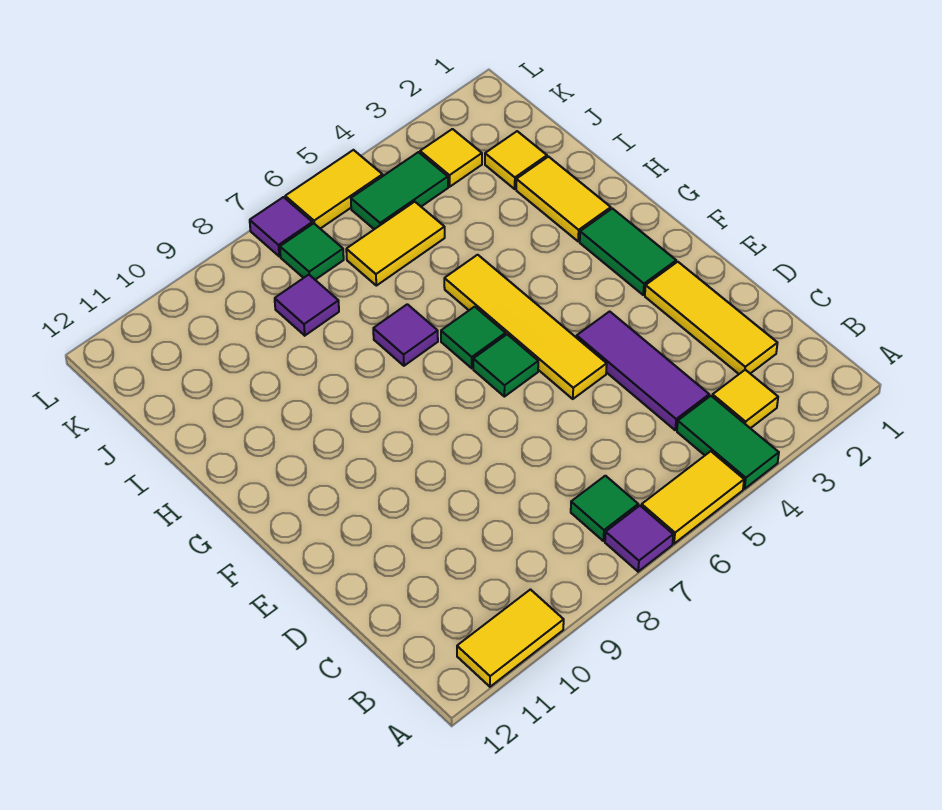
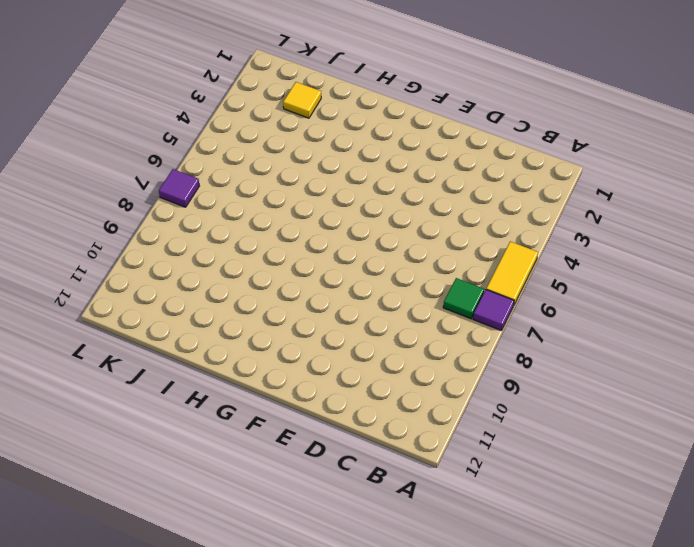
none -> green tile A4:B4 level 1
none -> yellow tile A10:A11 level 1
none -> yellow tile B3 level 1

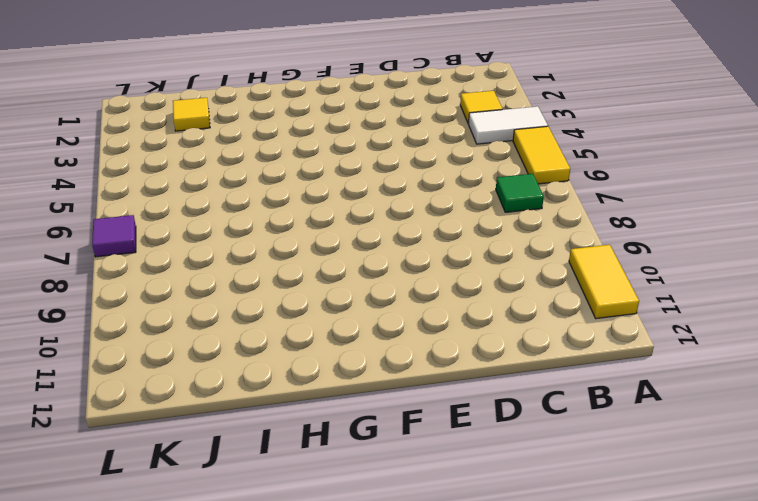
white tile A4:B4 level 1 -> green tile A4:B4 level 1
none -> purple tile A7 level 1
none -> yellow tile C2:E2 level 1
none -> purple tile C4:E4 level 1

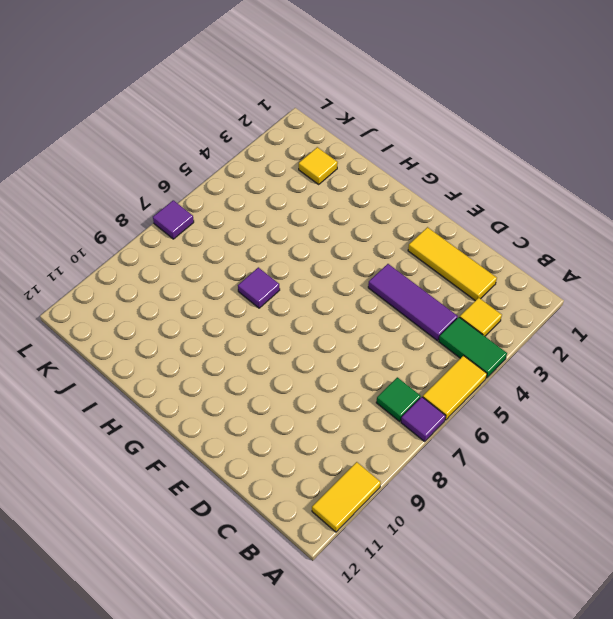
none -> yellow tile E5:H5 level 1
none -> green tile F2:G2 level 1
none -> green tile F6 level 1

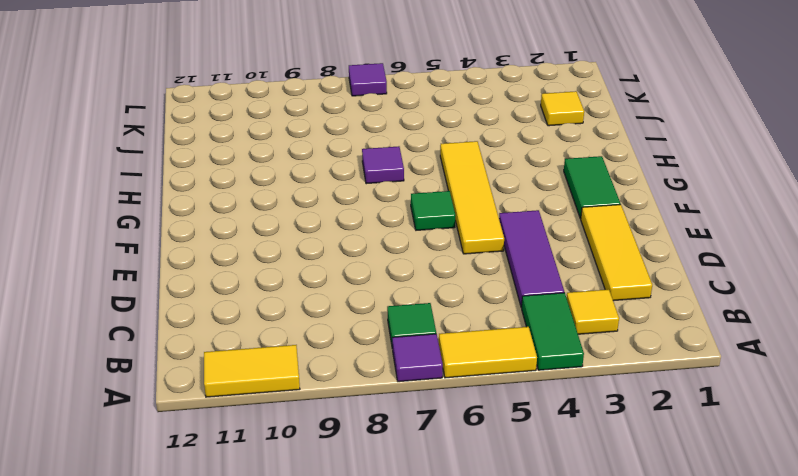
none -> green tile G6 level 1
none -> yellow tile H2:I2 level 1
none -> yellow tile J5:J6 level 1

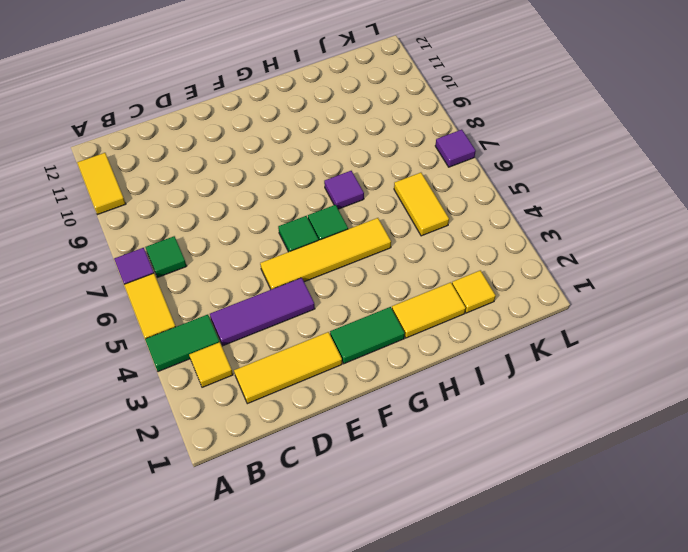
none -> purple tile J8 level 1
none -> yellow tile K3 level 1
none -> green tile K4:K5 level 1

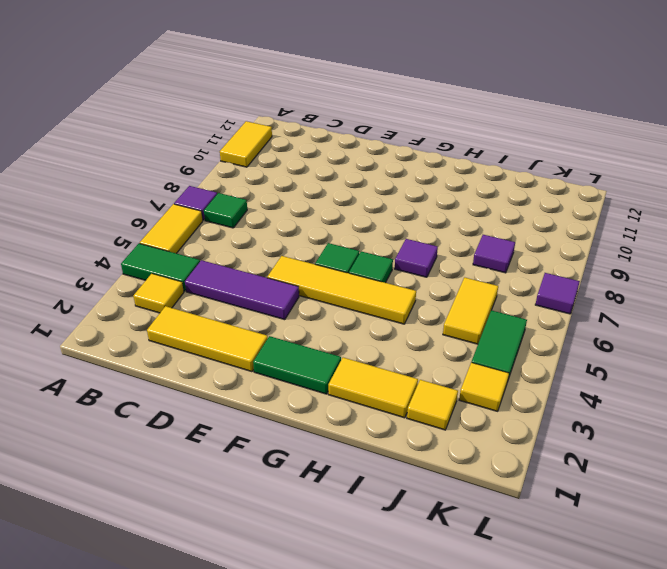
none -> green tile K7 level 1
none -> yellow tile L5:L6 level 1

